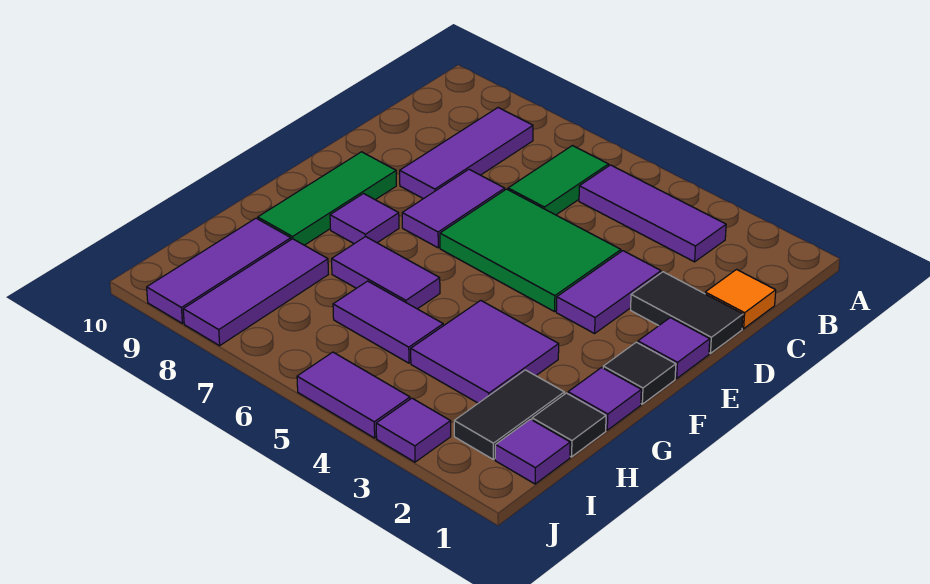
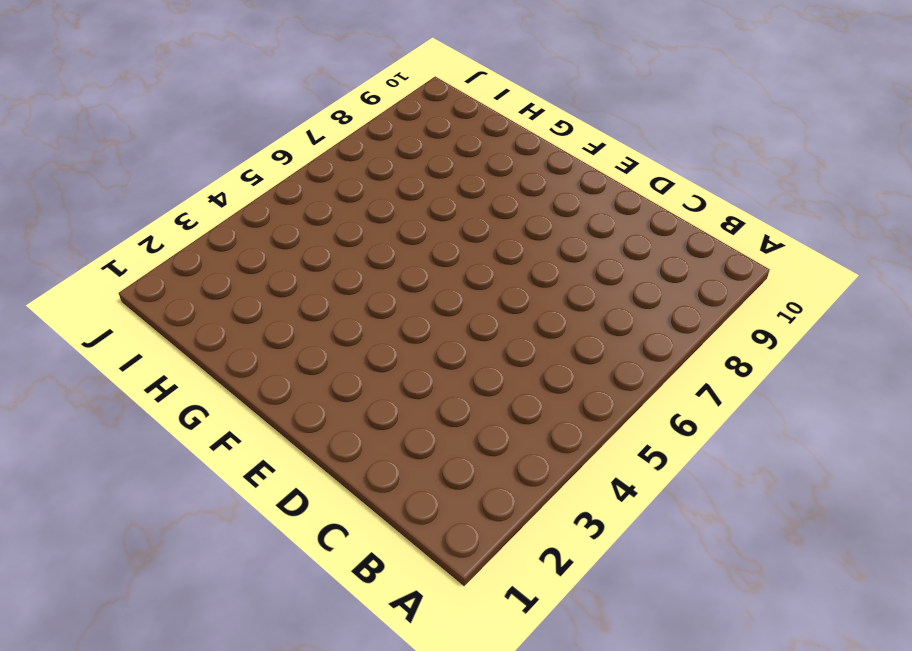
none -> purple tile B3:B5 level 1
none -> green tile B6:C6 level 1
none -> purple tile B8:D8 level 1

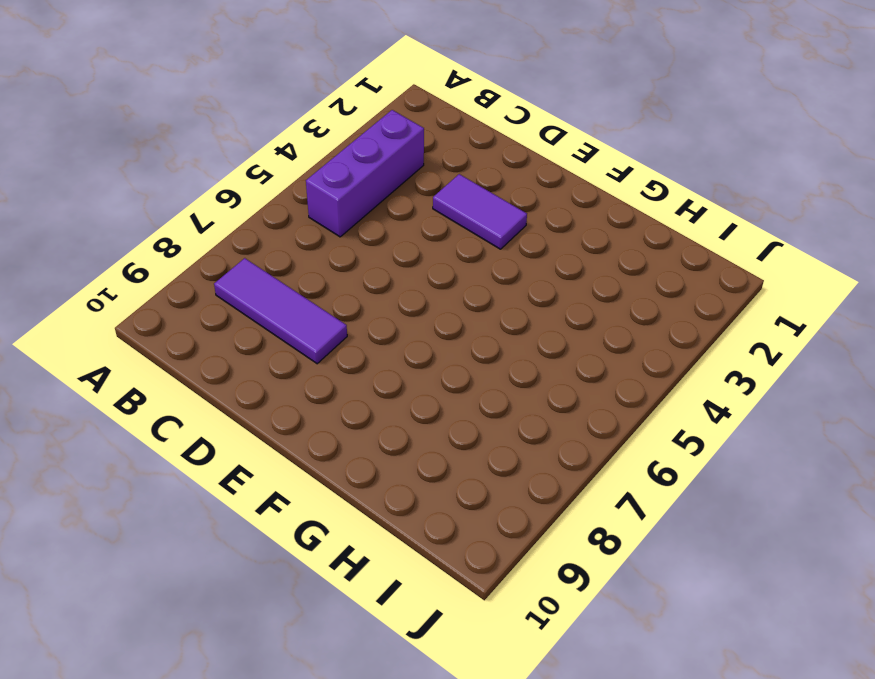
purple brick B3:B5 level 1 -> purple tile B3:B5 level 1
none -> green tile B6:C6 level 1
none -> orange tile C1 level 1
none -> black tile D1:D2 level 1

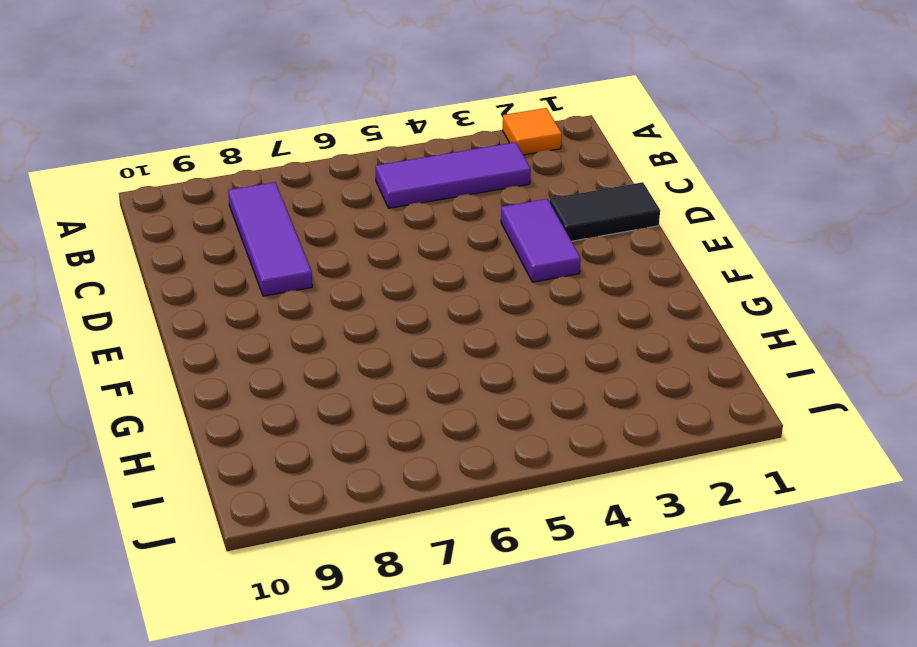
orange tile A2 level 1 -> orange tile C1 level 1
none -> green tile B6:C6 level 1
none -> green tile D4:E6 level 1
none -> purple tile D7:E7 level 1

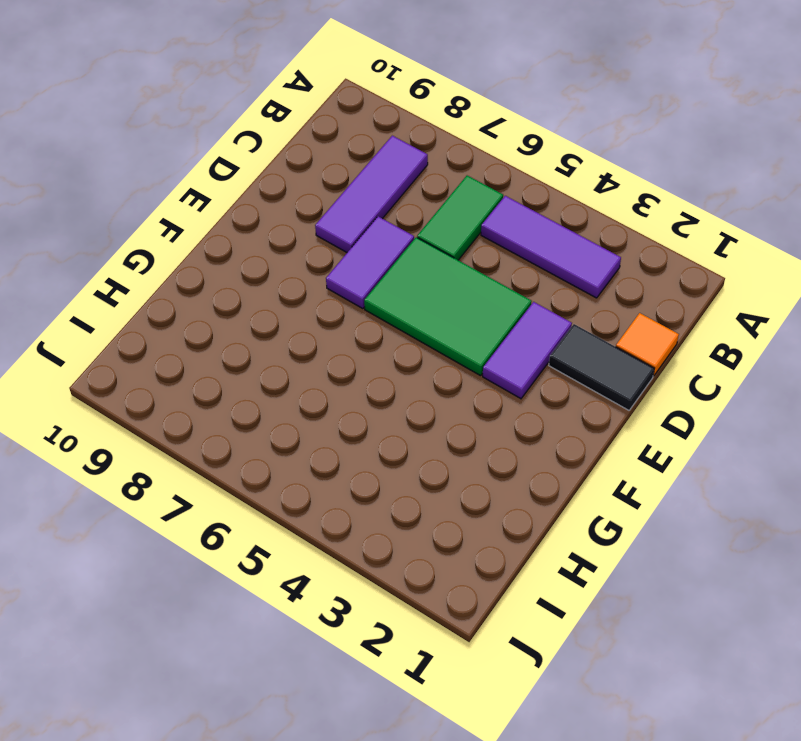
none -> purple tile E1 level 1
none -> green tile E9:G9 level 1
none -> black tile F1 level 1

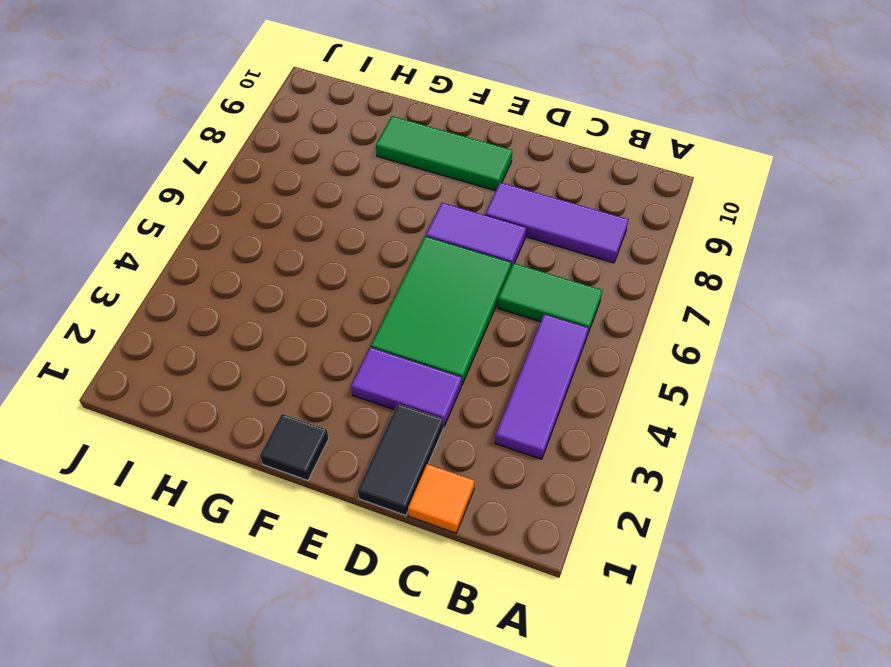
none -> purple tile E1 level 1
none -> purple tile F8 level 1
none -> purple tile G1 level 1

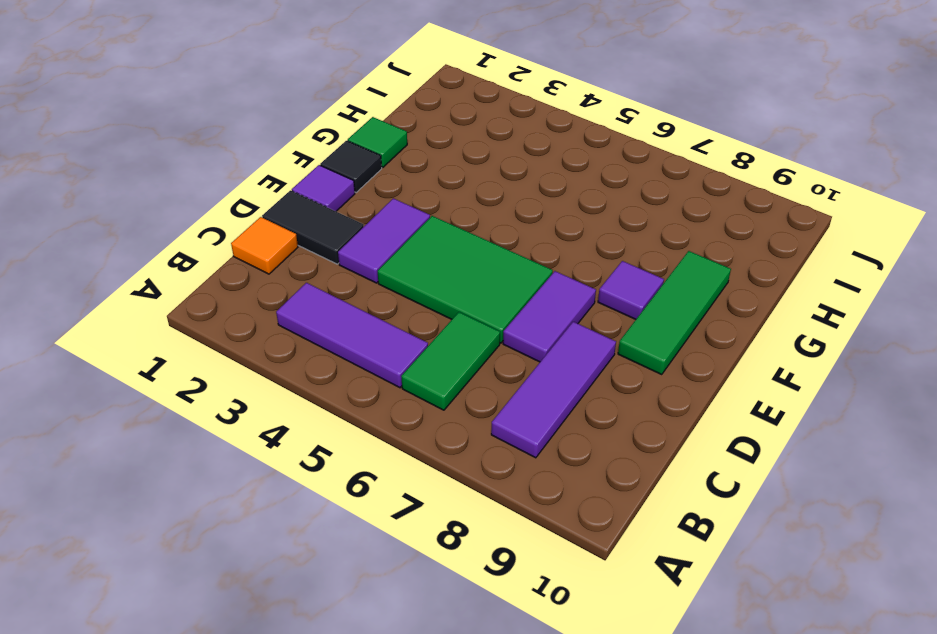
green tile G1 level 1 -> purple tile G1 level 1
none -> purple tile G3:H4 level 1
none -> purple tile G6:G7 level 1
none -> black tile H1 level 1

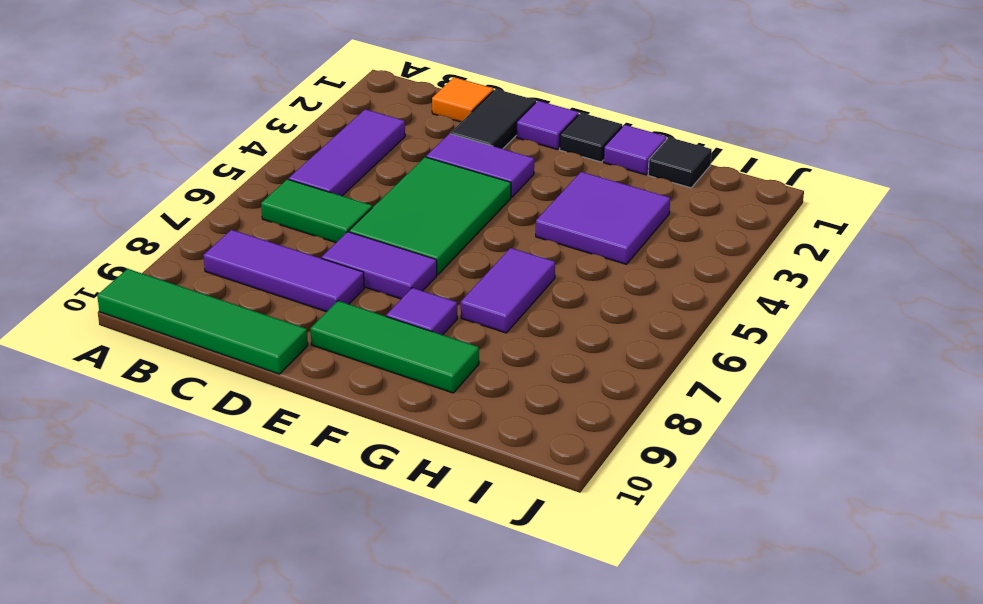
green tile A10:D10 level 1 -> none
none -> black tile H2:I2 level 1
none -> purple tile H5:H6 level 1
none -> purple tile H8:J8 level 1

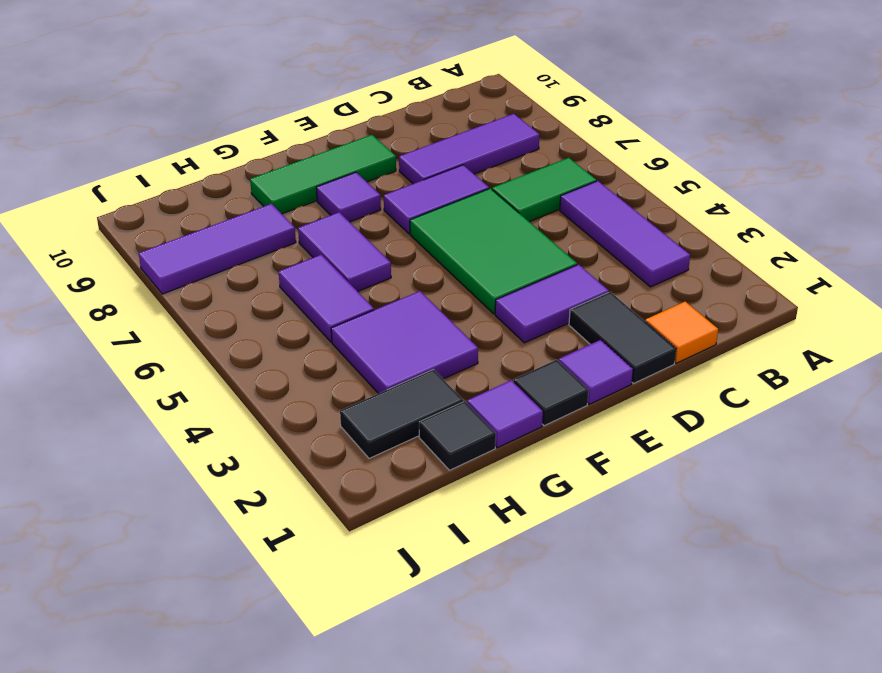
none -> purple tile H9:J9 level 1
none -> purple tile I1 level 1
none -> purple tile J3 level 1

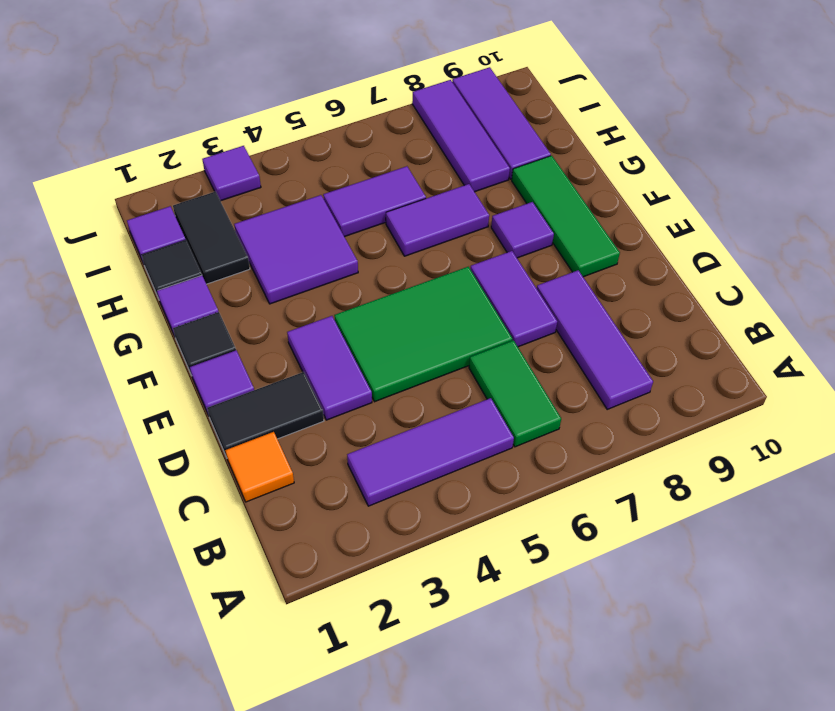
none -> purple tile J4:J5 level 1

